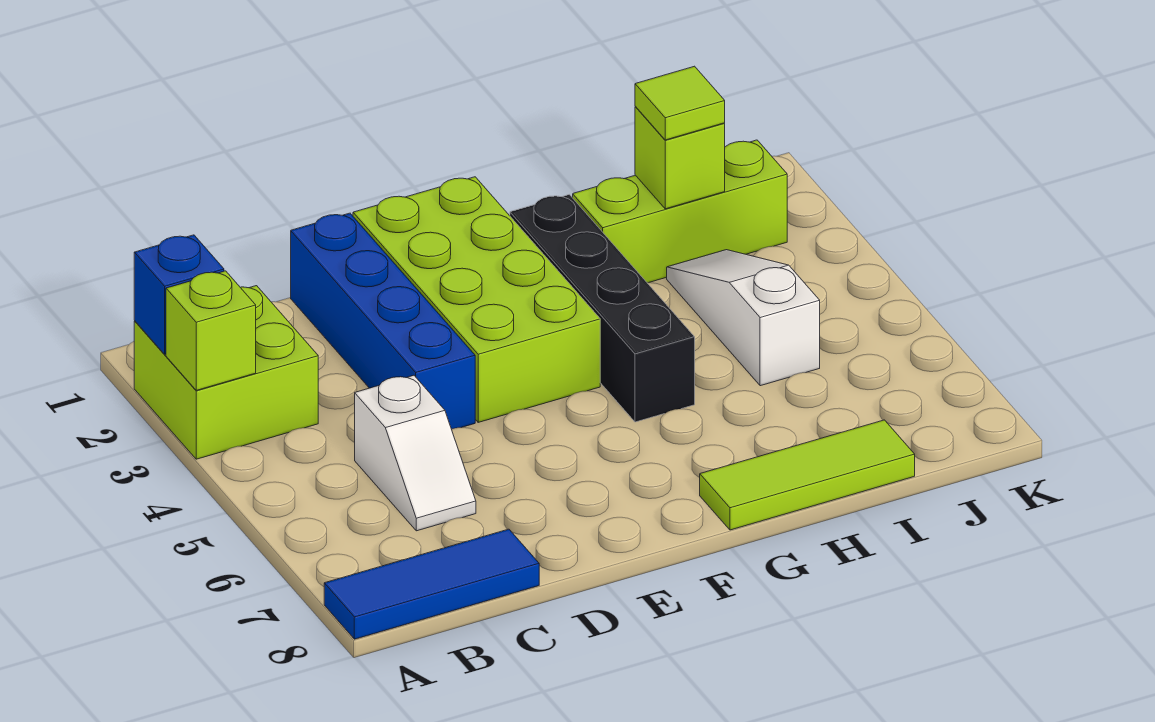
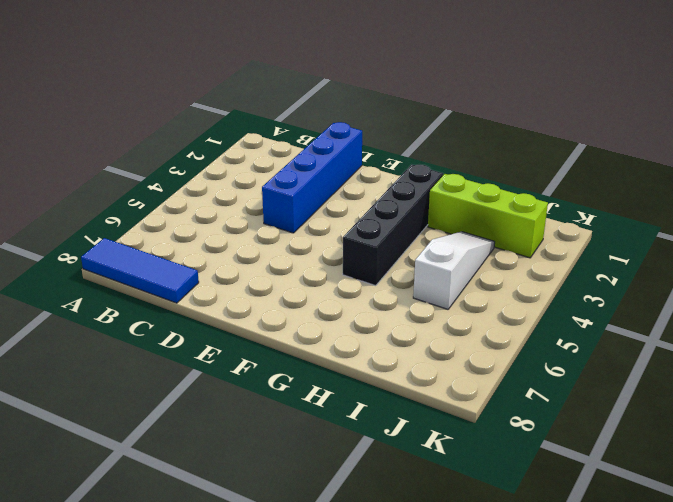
none -> lime brick A2:B3 level 1
none -> white slope C5:C6 level 1 top 5
none -> lime brick E1:F4 level 1

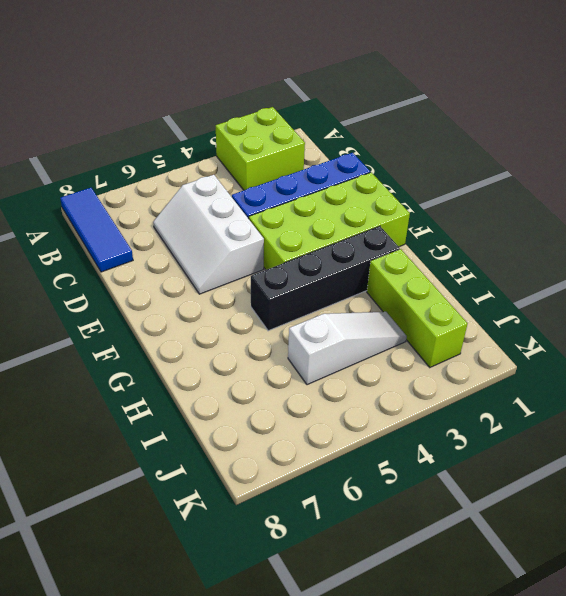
white slope C5:E6 level 1 top 5 -> white slope C5:C6 level 1 top 5
none -> lime tile G8:I8 level 1
none -> blue brick A2 level 2
none -> lime brick A3 level 2

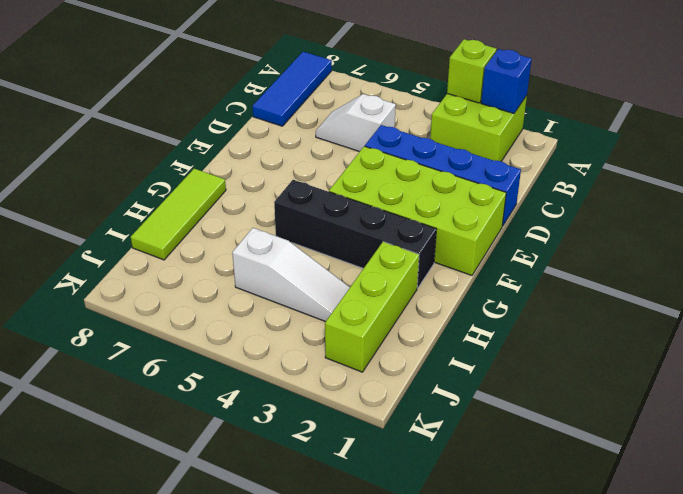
none -> lime brick I2 level 2
none -> lime tile I2 level 3

